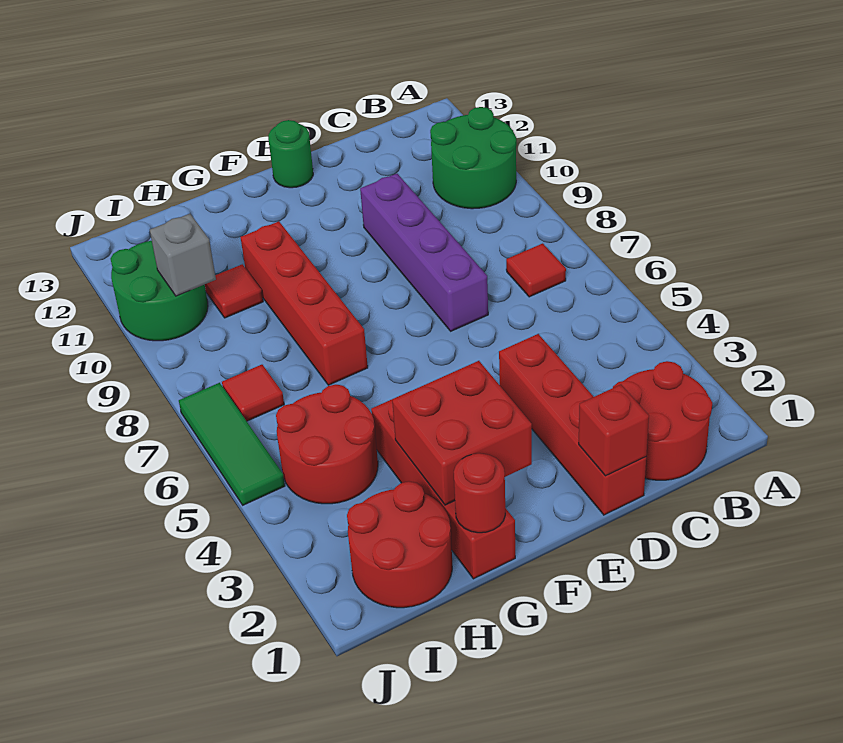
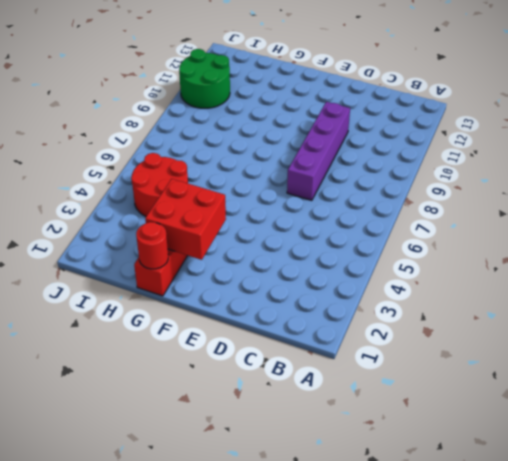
none -> green round brick A10:B11 level 1
none -> red round brick B1:C2 level 1
none -> red tile B7 level 1

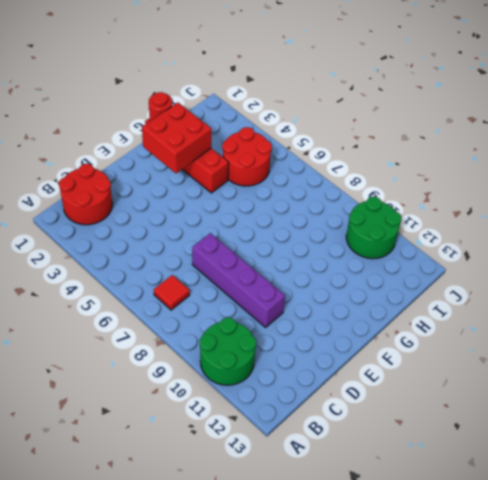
none -> red brick D1:D4 level 1
none -> green round brick E13 level 1
none -> red brick G7:G10 level 1

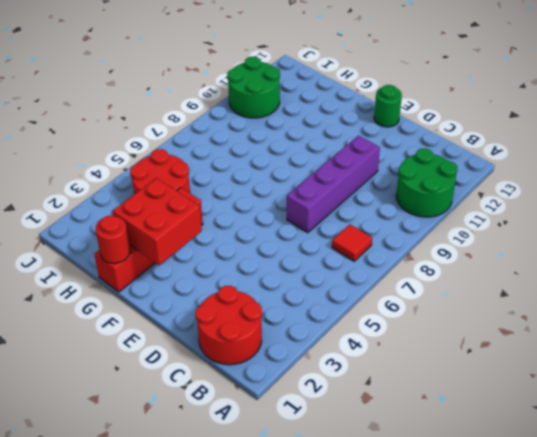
none -> red brick D1:D4 level 1
none -> red brick G7:G10 level 1
none -> red round brick H1:I2 level 1

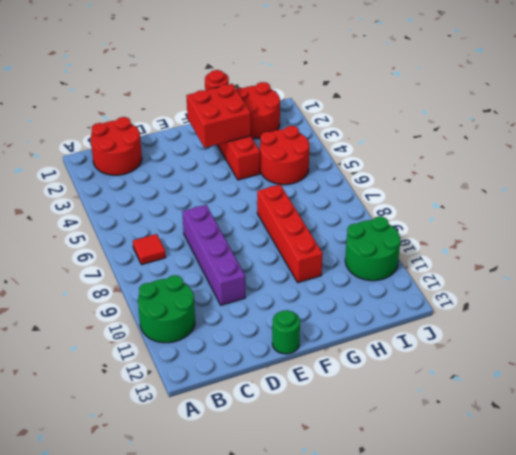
none -> red brick D1:D4 level 1
none -> red tile H10 level 1
none -> red tile I7 level 1

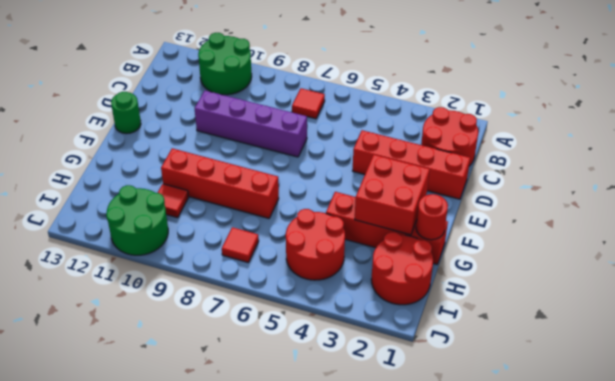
none -> green tile J5:J7 level 1
none -> red brick D1 level 2
none -> grey brick I10 level 2

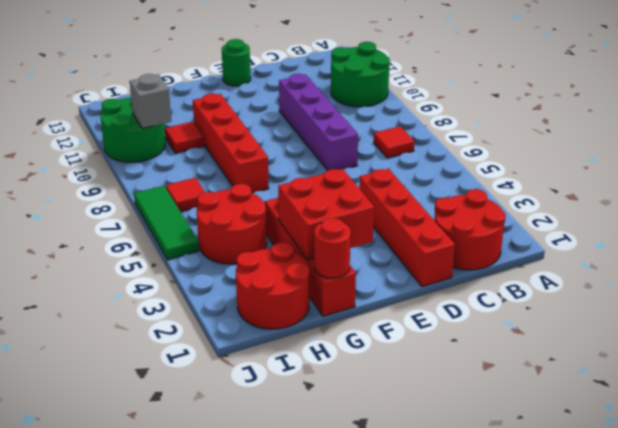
none -> red brick D1 level 2

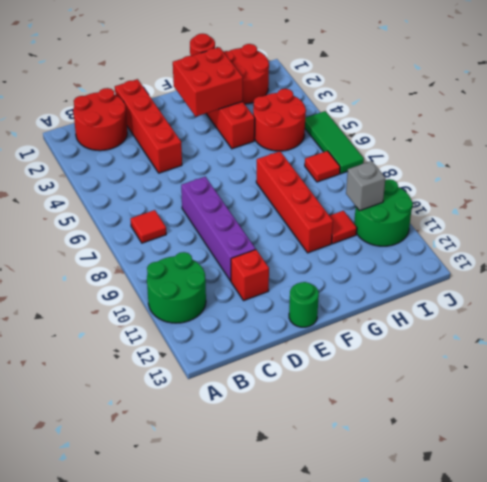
red brick D11 level 1 -> red brick D1 level 2

